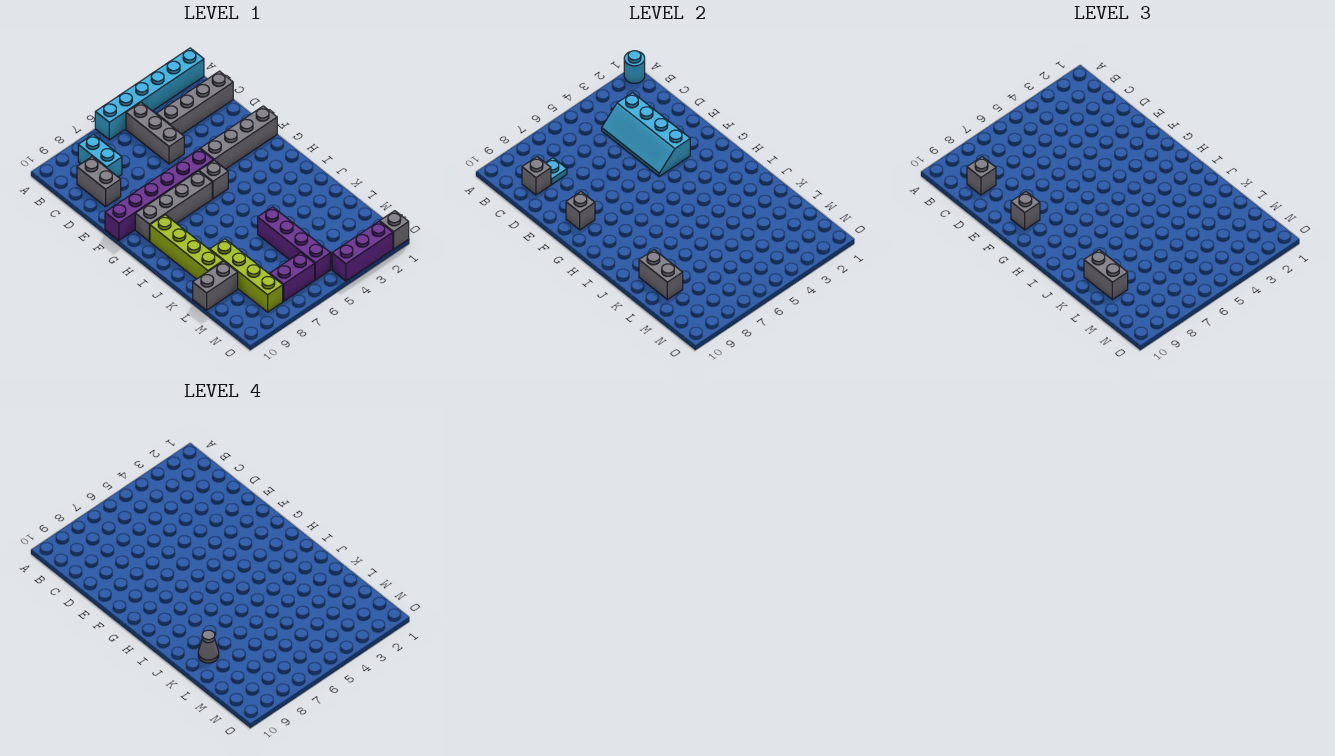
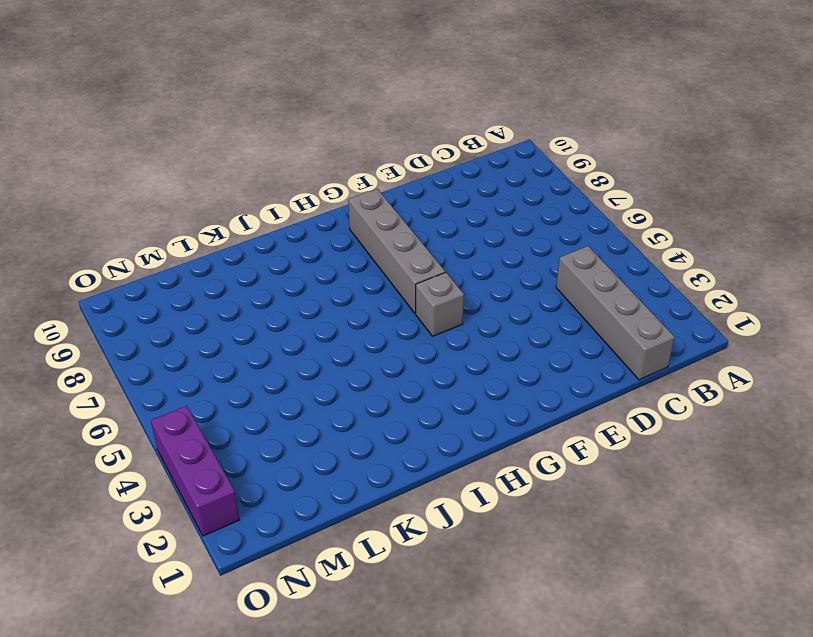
none -> cyan brick A1:A6 level 1
none -> grey brick B5:D5 level 1
none -> cyan brick B8:C8 level 1

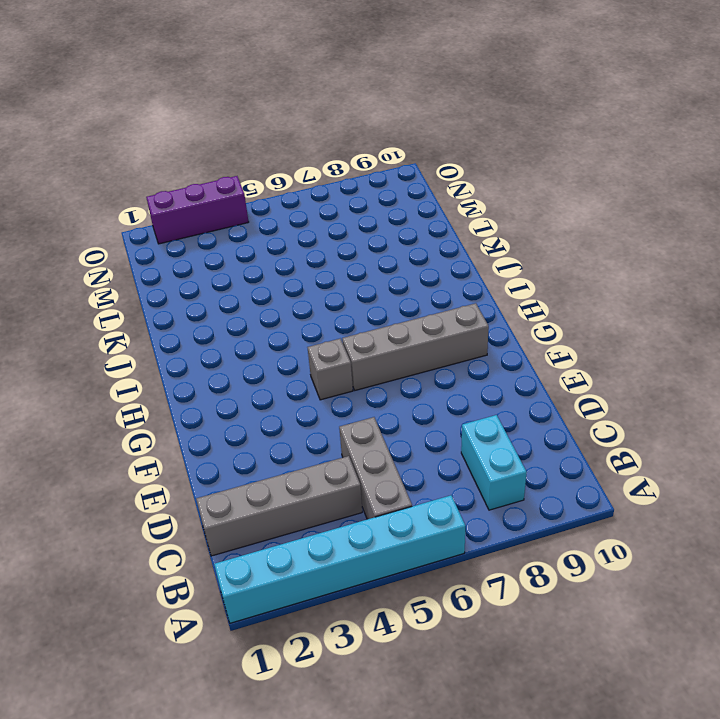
none -> grey brick C9:D9 level 1
none -> grey brick F1:F4 level 1
none -> purple brick F5:F10 level 1

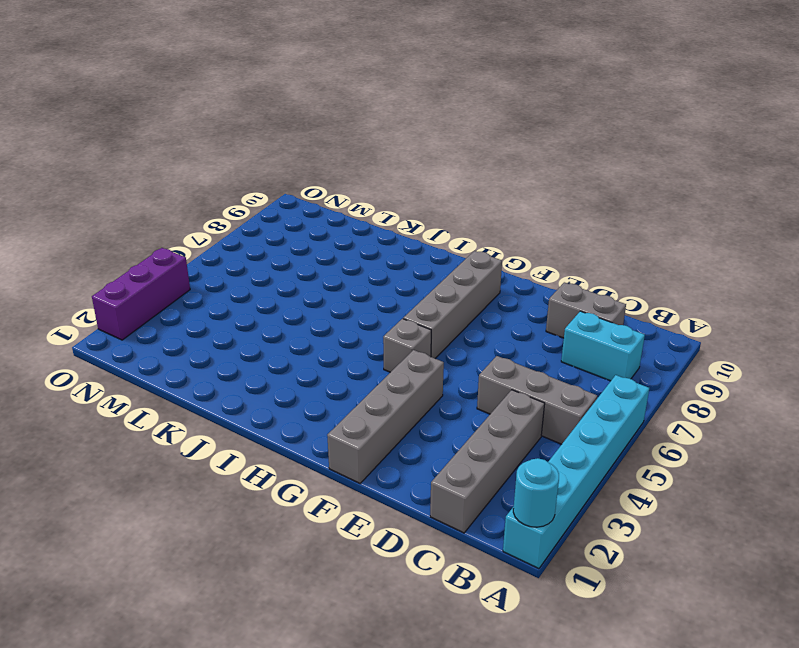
none -> purple brick F5:F10 level 1
none -> lime brick H9:K9 level 1
none -> purple brick K5:N5 level 1

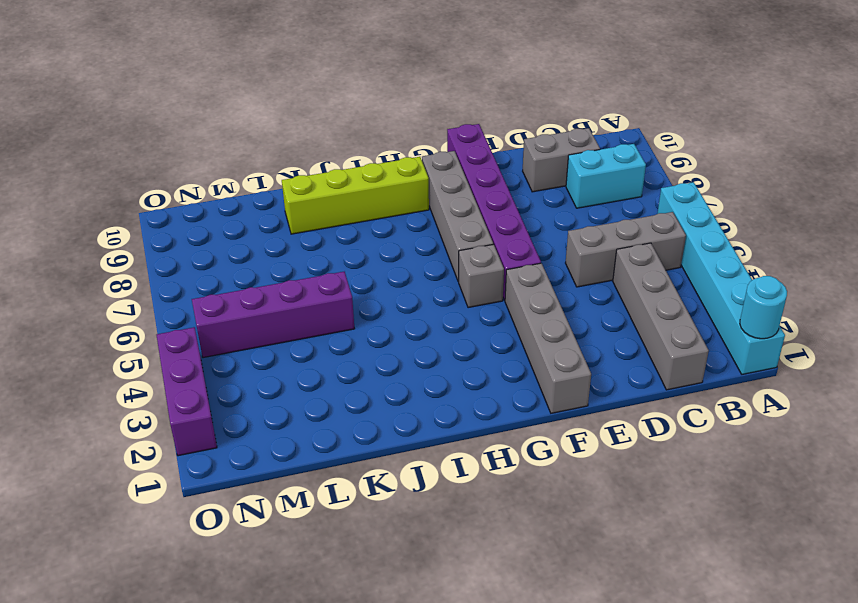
none -> lime brick K8:N8 level 1
none -> grey brick L9:L10 level 1
none -> purple brick N6:N7 level 1

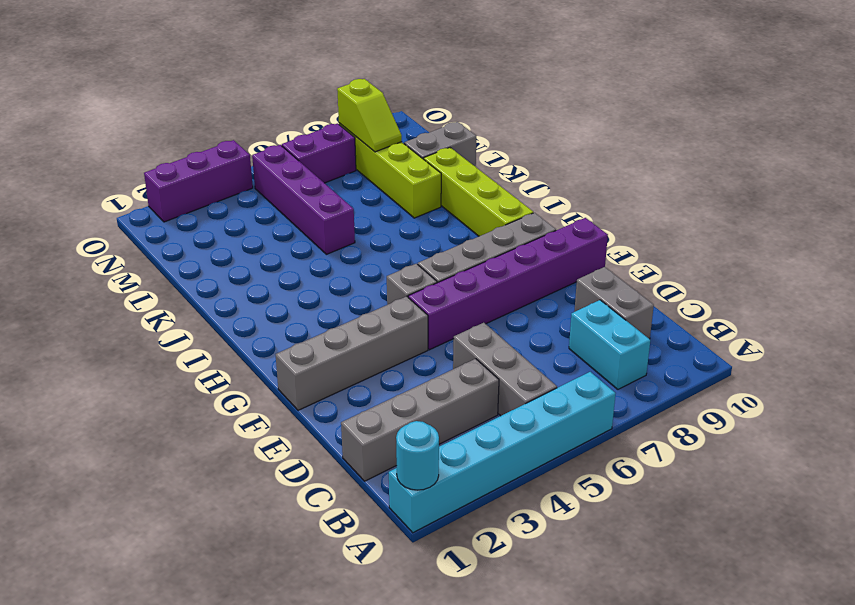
lime slope M8:N8 level 2 top N -> none
none -> grey brick O1 level 1
none -> cyan slope C3:F4 level 2 top 3
none -> cyan plate C8 level 2

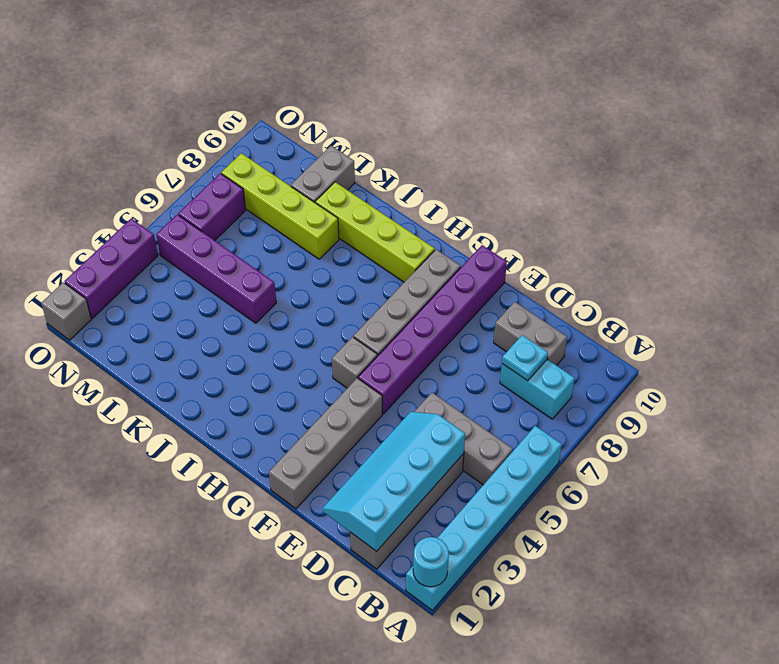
cyan slope C1:D4 level 2 top C -> cyan slope C3:F4 level 2 top 3
none -> grey brick C9 level 2
none -> grey brick F9 level 2
none -> grey brick K9:L9 level 2

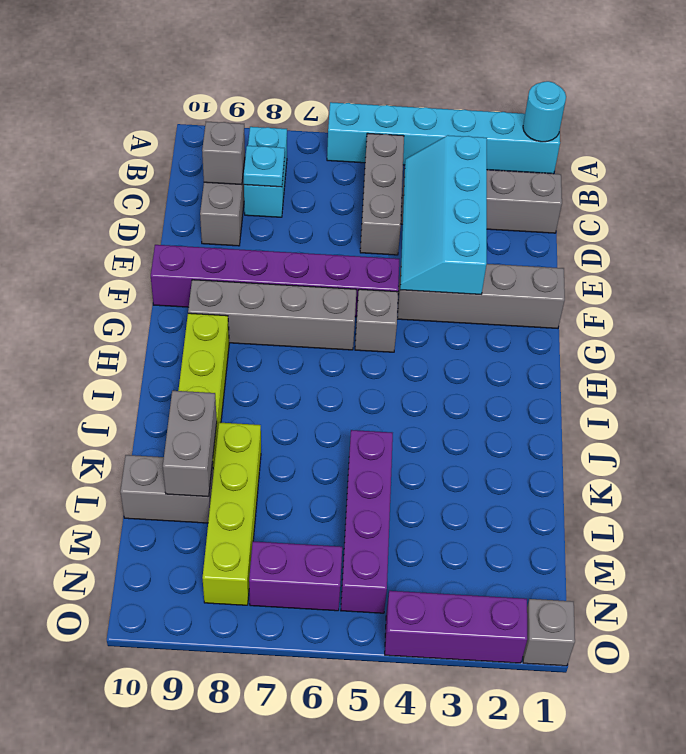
none -> grey brick F9 level 2
none -> grey brick C9 level 3
none -> grey brick F9 level 3

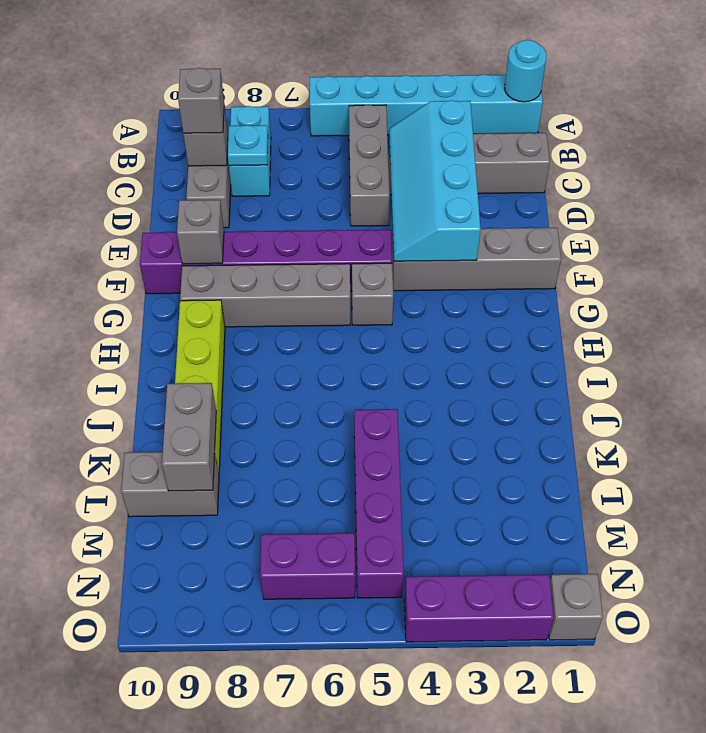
none -> lime brick K8:N8 level 1
none -> grey brick F9 level 3
none -> grey brick K9:L9 level 3

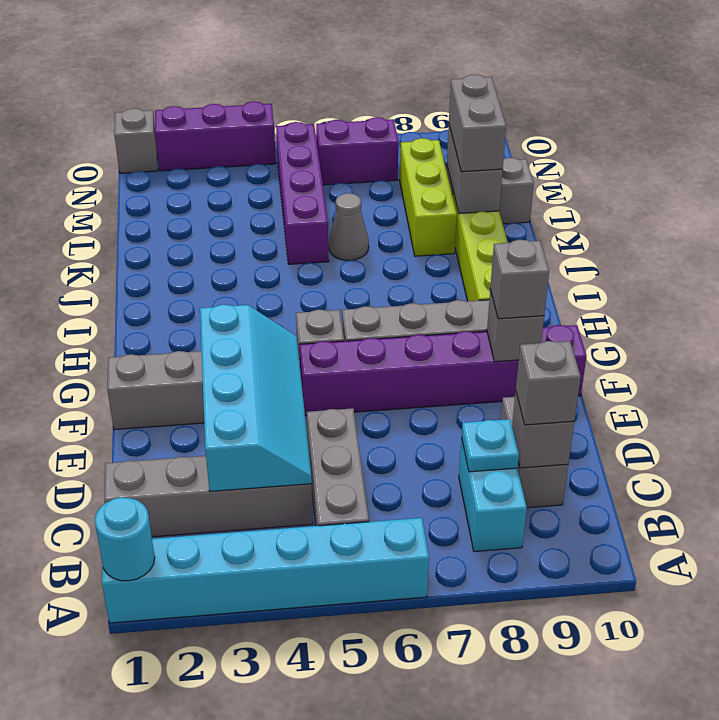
grey cone K6 level 1 -> grey cone K9 level 4
lime brick K8:M8 level 1 -> lime brick K8:N8 level 1

